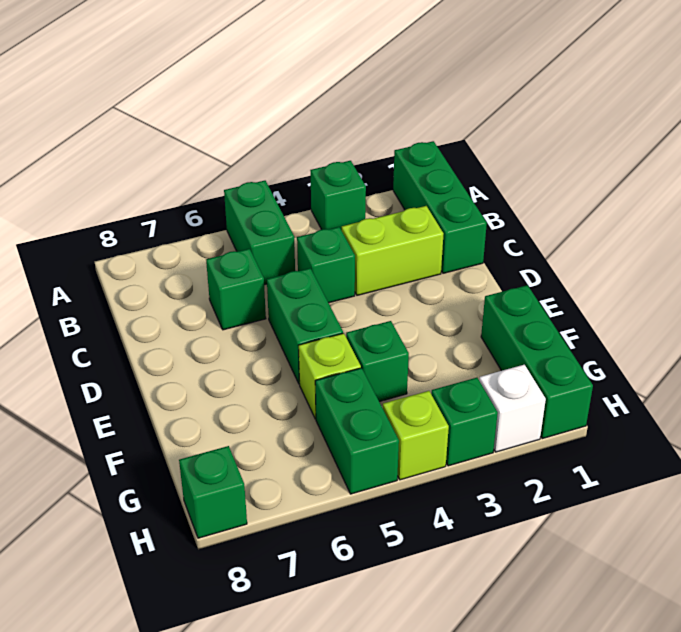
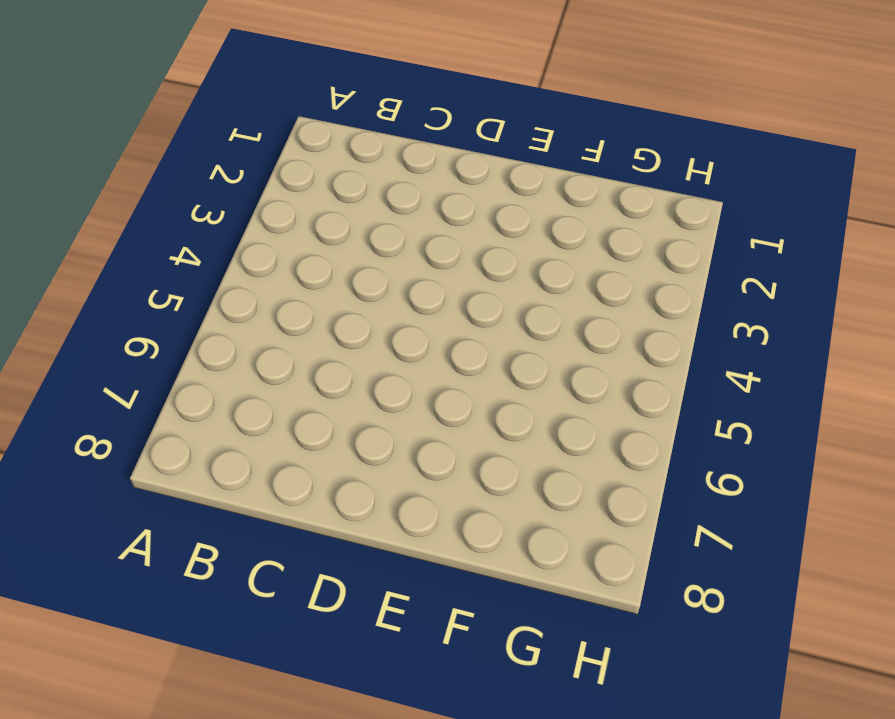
none -> green brick A1:C1 level 1
none -> green brick A3 level 1
none -> green brick A5:B5 level 1

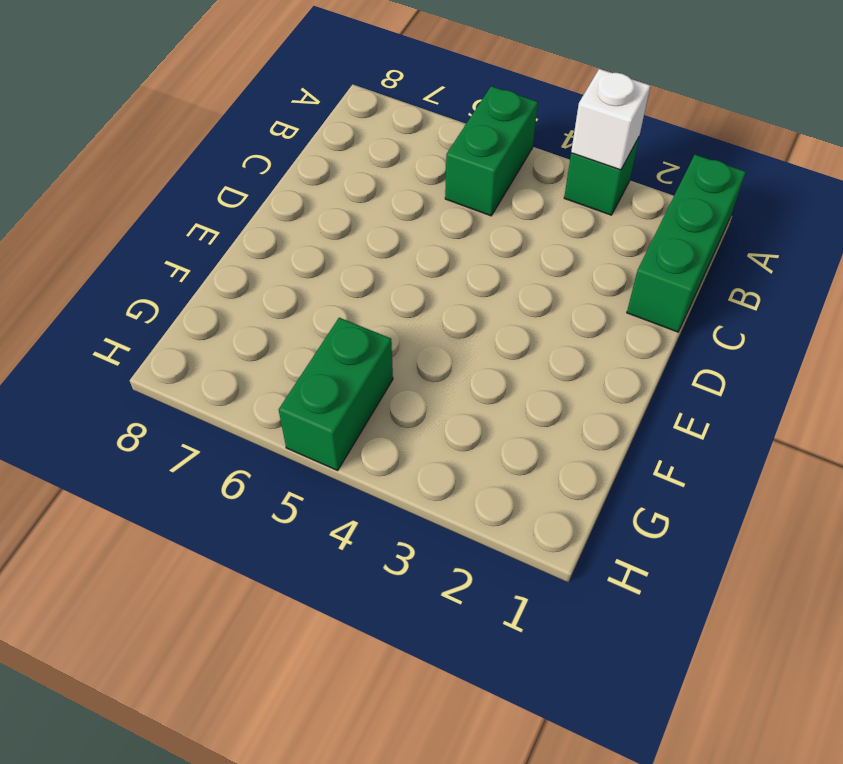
white brick A3 level 2 -> white brick H2 level 1
none -> lime brick C2:C3 level 1
none -> green brick C4 level 1
none -> green brick C6 level 1

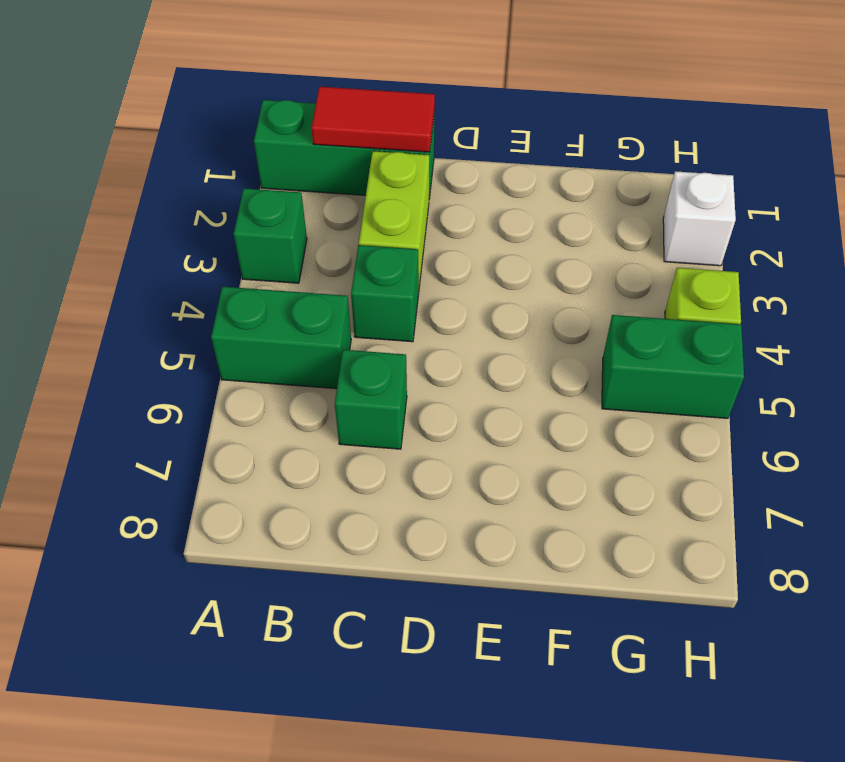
red tile B1:C1 level 2 -> none
none -> green brick D5:E5 level 1
none -> green brick F1:H1 level 1
none -> green brick F4 level 1

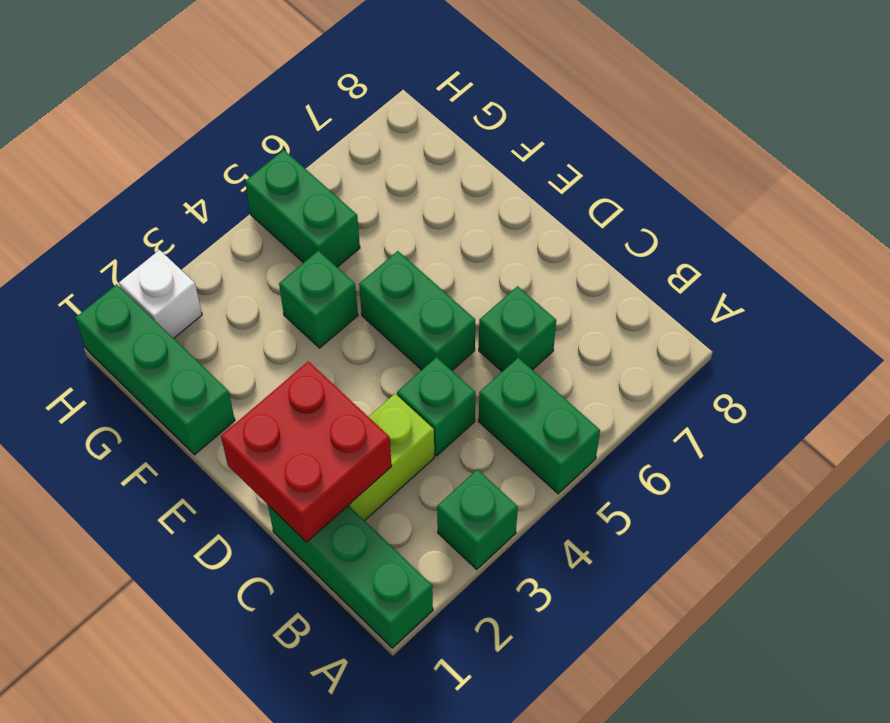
red brick C1:D2 level 2 -> none
none -> lime brick F5 level 1
none -> green brick H3 level 1
none -> lime brick H4 level 1

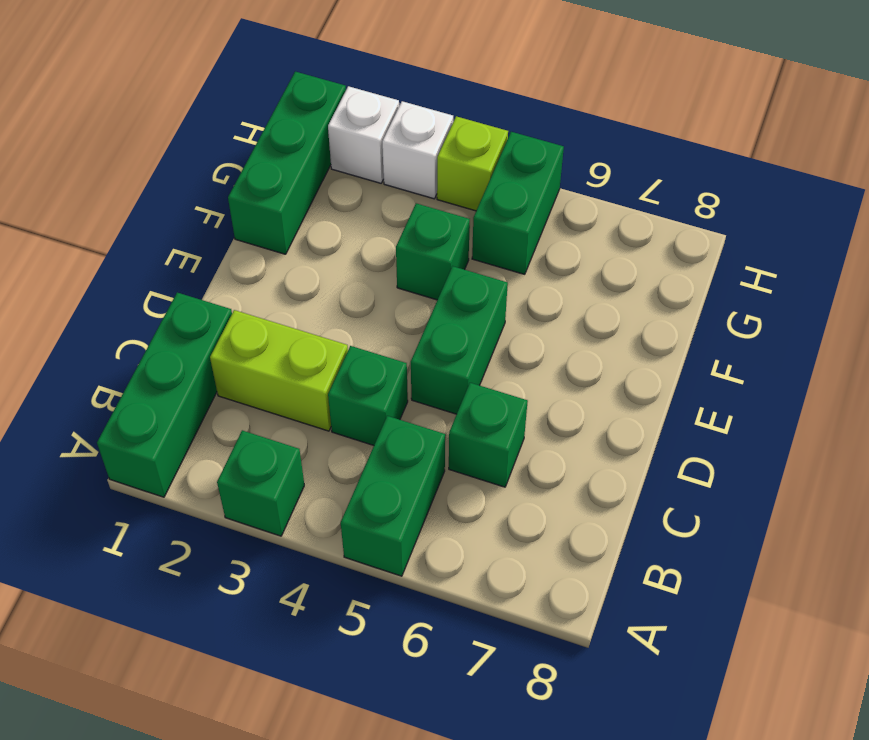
white brick H3 level 1 -> green brick H3 level 1
none -> lime brick F5 level 1
none -> green brick H8 level 1

